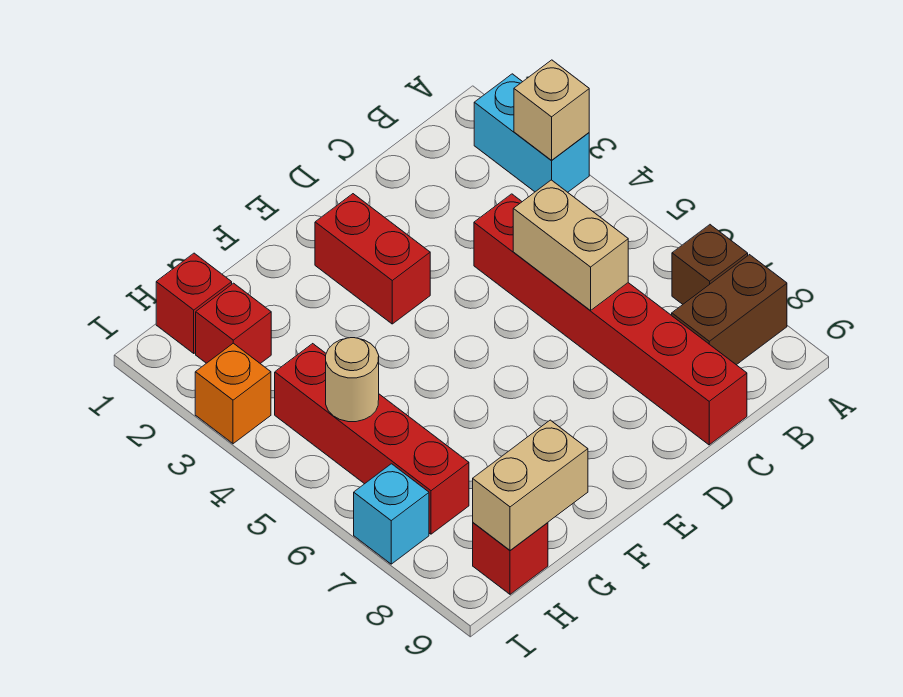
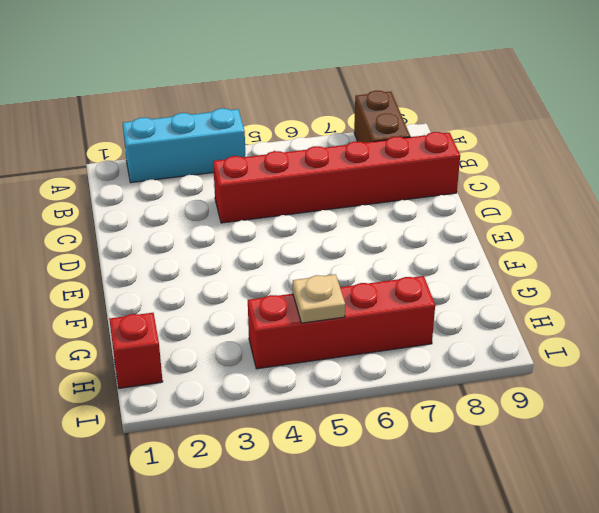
cyan brick A2:A4 level 1 -> cyan brick A2:A3 level 1
tan plate H5 level 2 -> tan round brick H5 level 2
none -> brown brick A7 level 1
none -> red brick E2:E3 level 1
none -> red brick H2 level 1

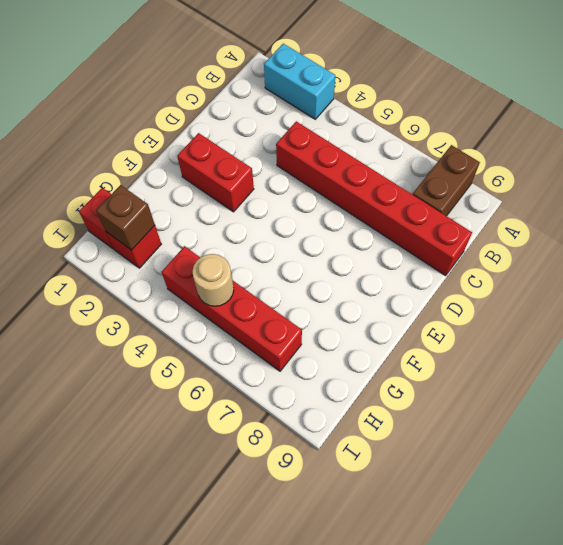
brown brick H2 level 2 -> brown brick A7 level 1
none -> red brick H9 level 1
none -> orange brick I3 level 1
none -> cyan brick I7 level 1

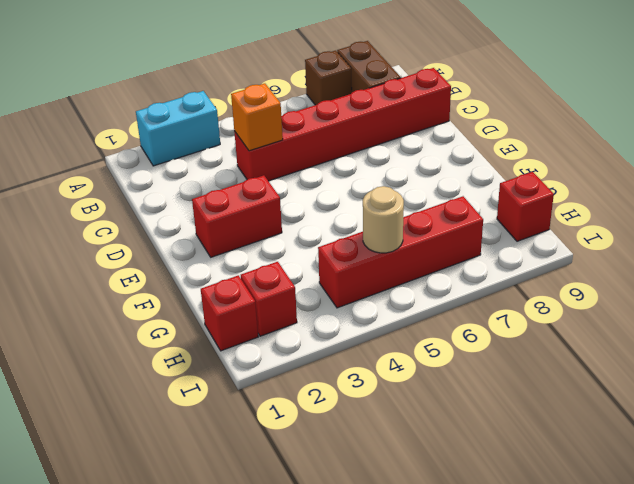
orange brick C4 level 2 -> orange brick I3 level 1
none -> cyan brick I7 level 1
none -> tan brick A3 level 2
none -> tan brick C5:C6 level 2

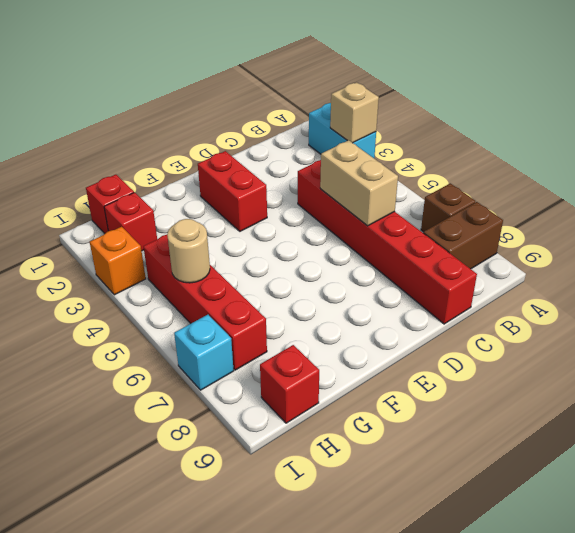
none -> tan brick G9:H9 level 2

